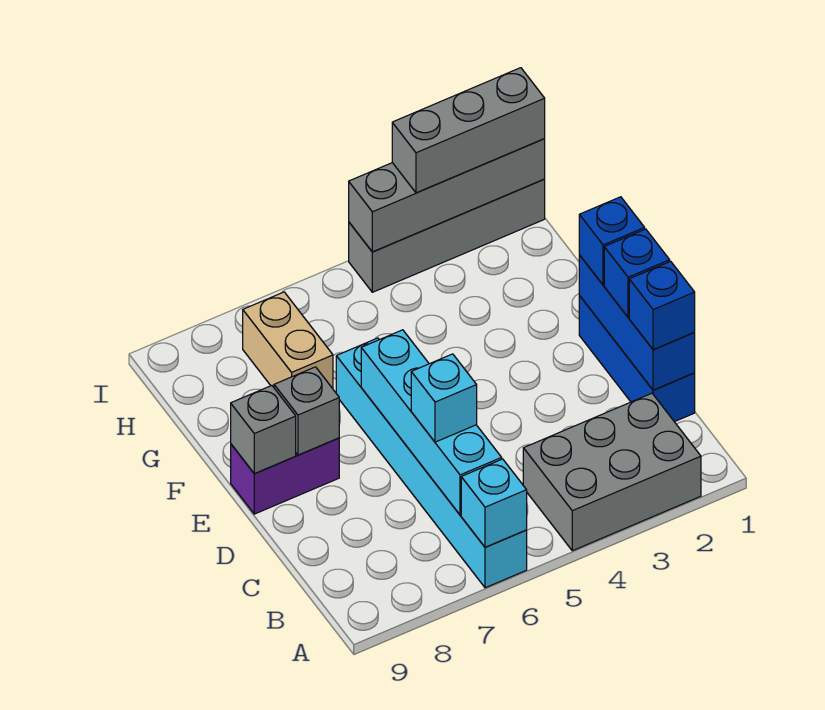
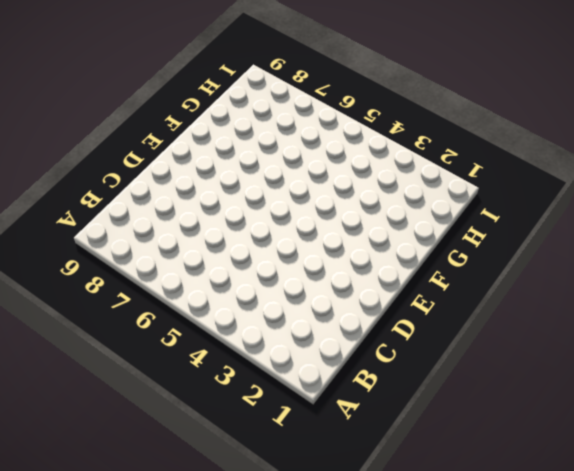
none -> grey brick A2:B4 level 1
none -> cyan brick A6:F6 level 1
none -> blue brick C1:E1 level 1

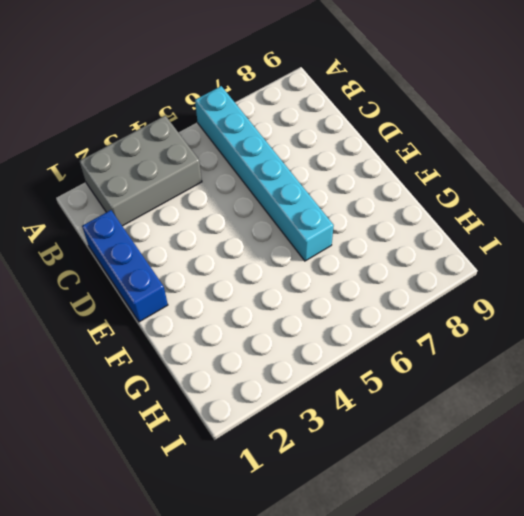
none -> purple brick E8:E9 level 1
none -> tan brick G7:H7 level 1
none -> grey brick I1:I4 level 1

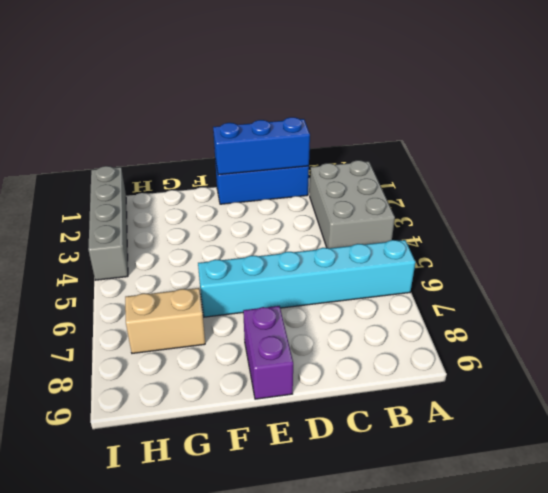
none -> cyan brick A6 level 2
none -> cyan brick B6:E6 level 2
none -> grey brick E8 level 2

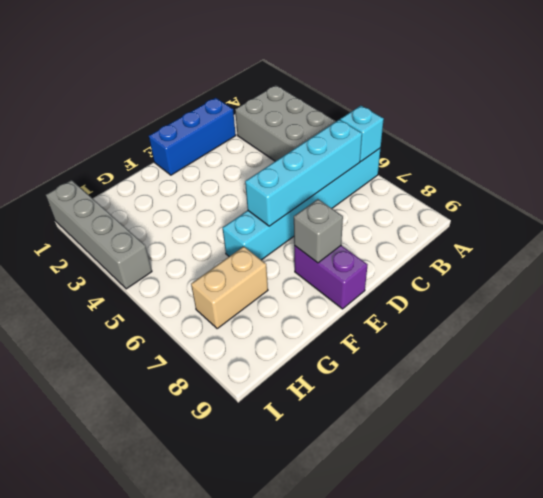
none -> blue brick C1:E1 level 2
none -> grey brick E9 level 2
none -> grey brick I1:I4 level 2

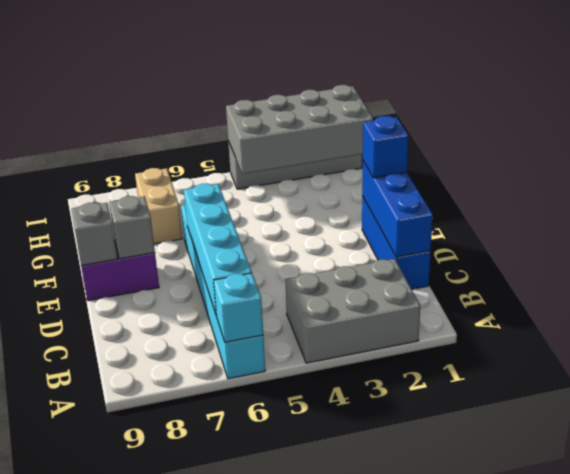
grey brick H1:I4 level 2 -> grey brick I1:I4 level 2
none -> blue brick C1 level 3
none -> cyan brick C6 level 3
none -> blue brick D1 level 3

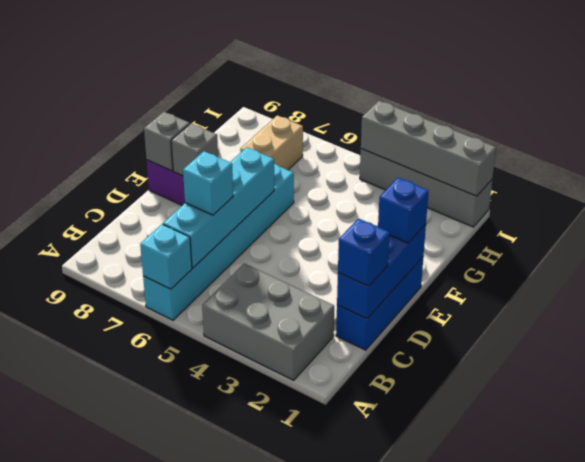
none -> blue brick D1 level 3
none -> grey brick I1:I3 level 3

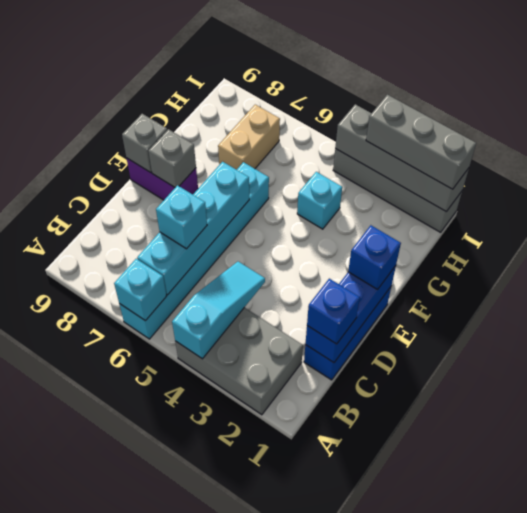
cyan slope A4:C4 level 2 top A -> none
cyan brick G4 level 1 -> none
none -> blue brick D1 level 3

